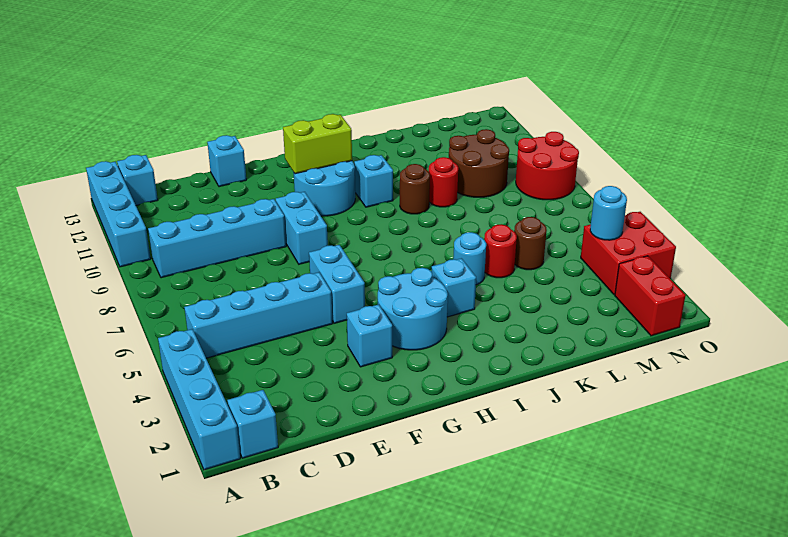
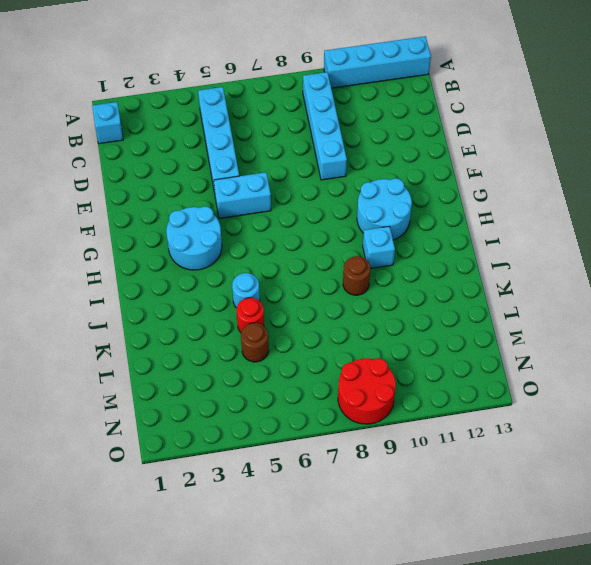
none -> cyan brick A1:A4 level 1
none -> cyan brick B13 level 1
none -> cyan brick E13 level 1

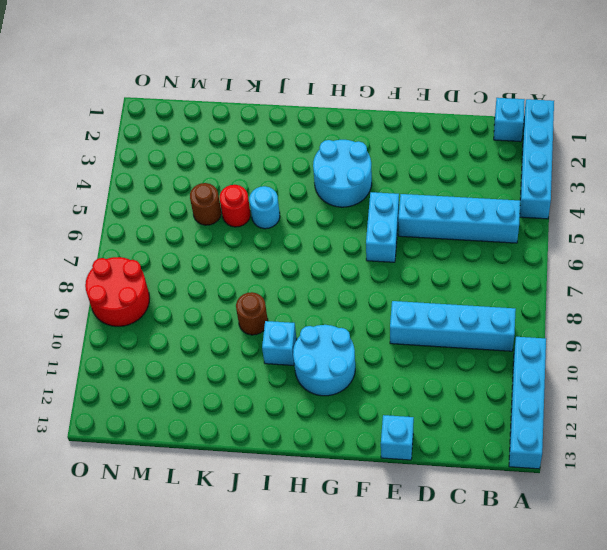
none -> cyan brick B13 level 1
none -> cyan brick F3 level 1
none -> cyan brick F8:F9 level 1

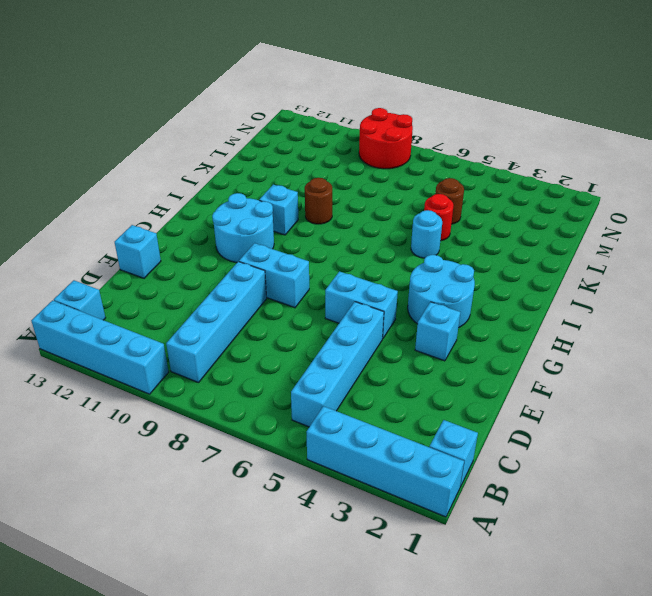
none -> cyan brick I4 level 1
none -> red round brick K9 level 1
none -> brown round brick L9:M10 level 1

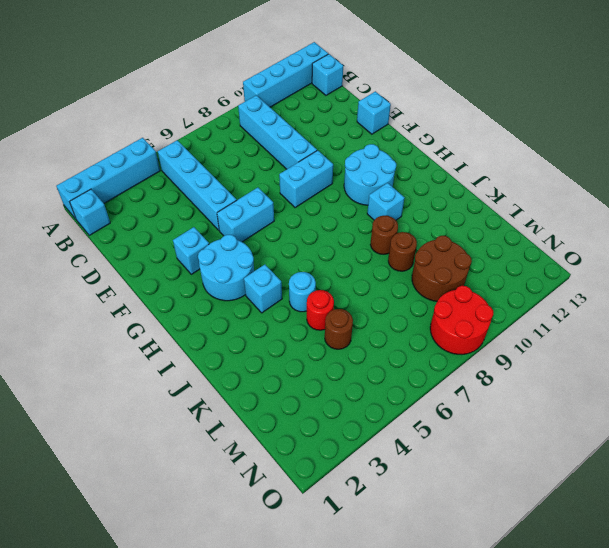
brown round brick K9 level 1 -> red round brick K9 level 1
none -> red brick N1:N2 level 1
none -> red brick N3:O4 level 1
none -> lime brick G11:H11 level 2

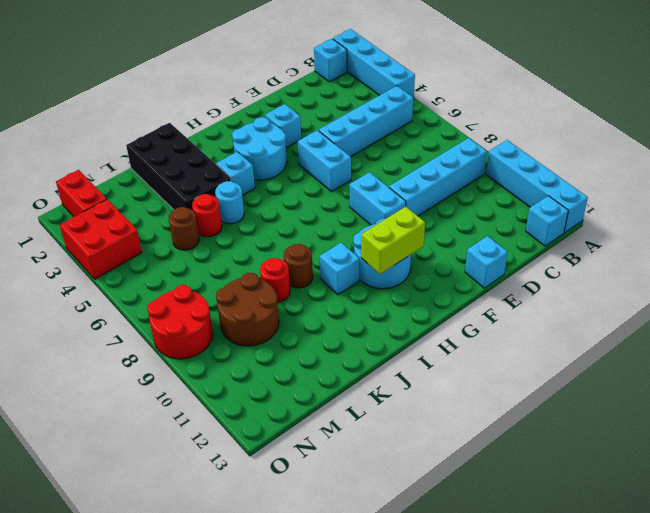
black brick J1:K4 level 1 -> none
none -> cyan round brick N4 level 2

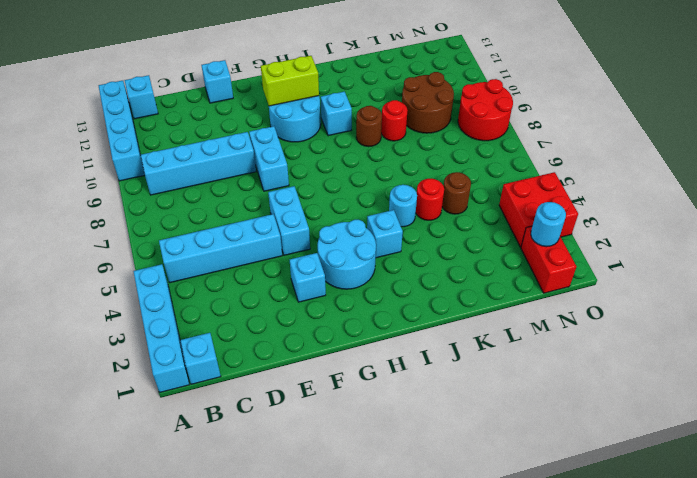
cyan round brick N2 level 2 -> cyan round brick N4 level 2

